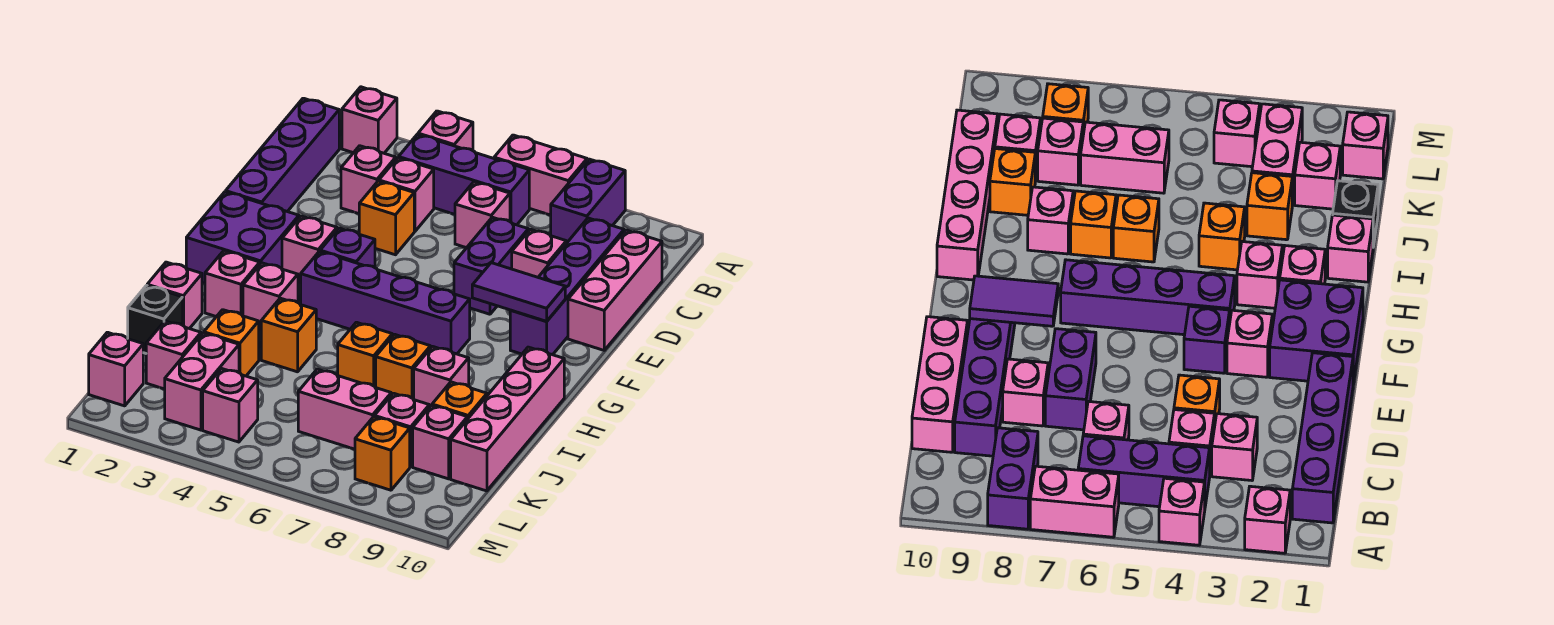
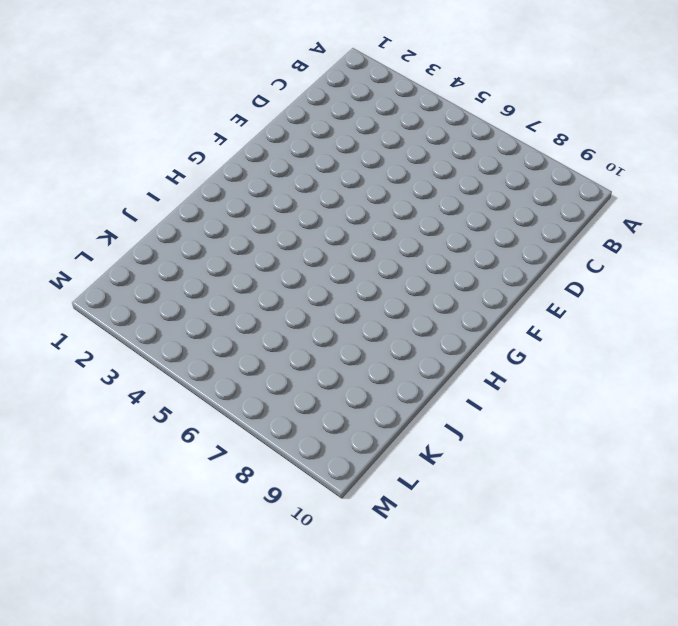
none -> pink brick A2 level 1
none -> pink brick A4 level 1
none -> pink brick A6:A7 level 1
none -> purple brick A8:B8 level 1

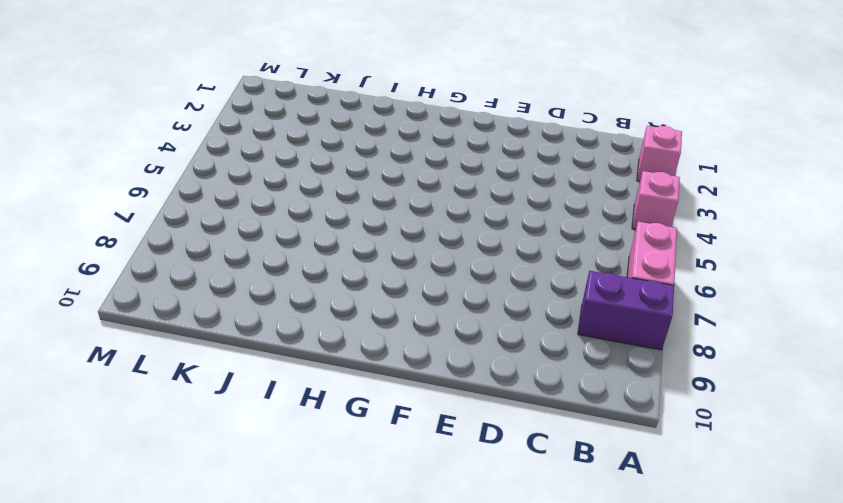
none -> purple brick B1:E1 level 1
none -> purple brick B4:B6 level 1
none -> pink brick C3 level 1
none -> pink brick C4 level 1

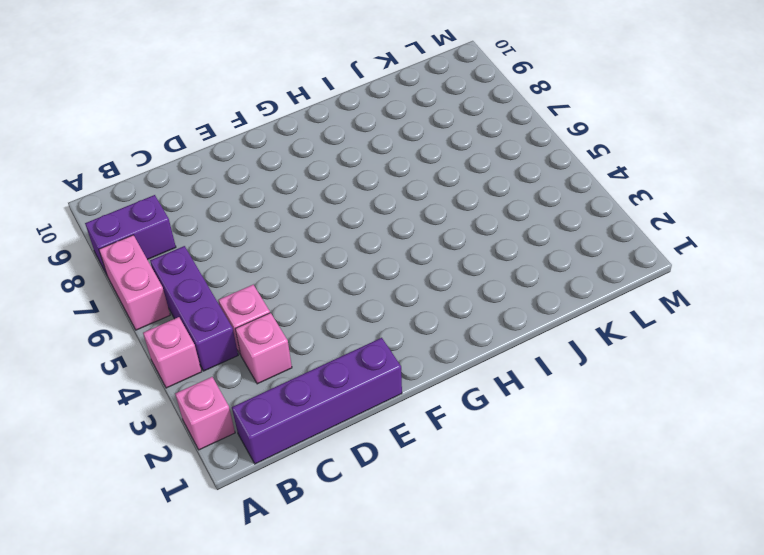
none -> pink brick C6 level 1
none -> purple brick C9:F9 level 1
none -> pink brick C10:E10 level 1
none -> orange brick D4 level 1

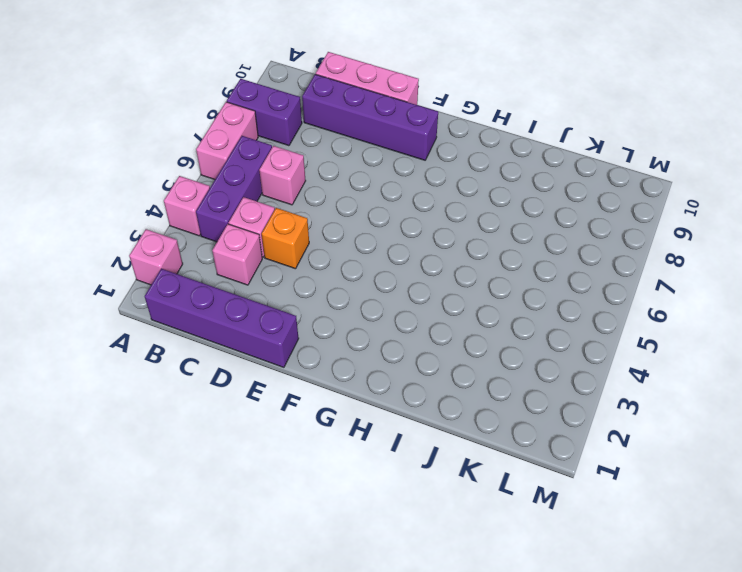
none -> purple brick D7:E7 level 1
none -> pink brick D8 level 1
none -> purple brick F1:G2 level 1
none -> pink brick F3 level 1

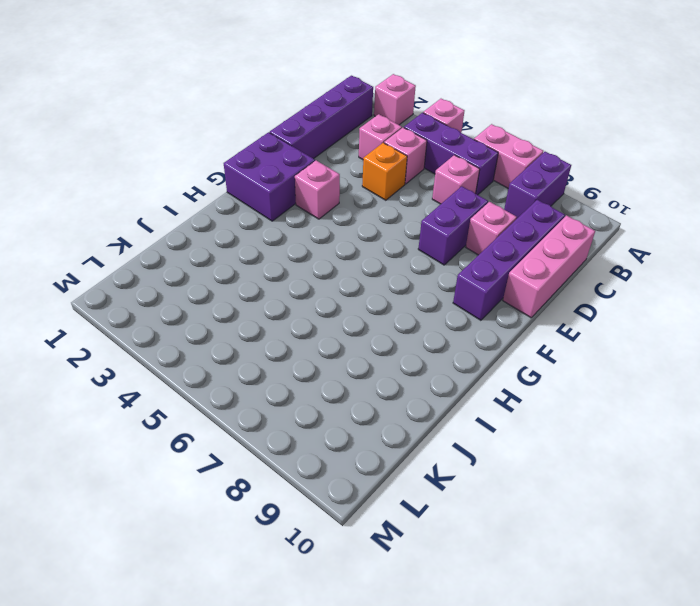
none -> purple brick F4 level 1
none -> purple brick G4:G7 level 1
none -> pink brick H2 level 1
none -> pink brick H3 level 1

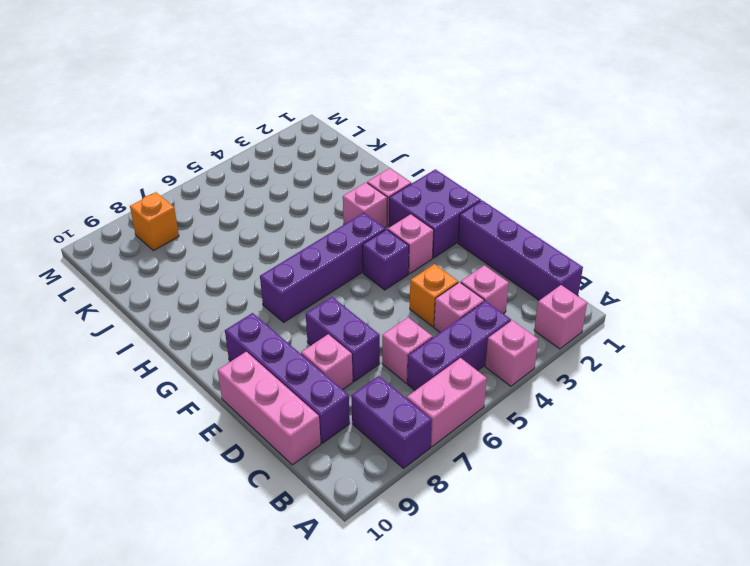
none -> pink brick H10:K10 level 1
none -> pink brick I1 level 1
none -> orange brick I4 level 1
none -> orange brick I6 level 1

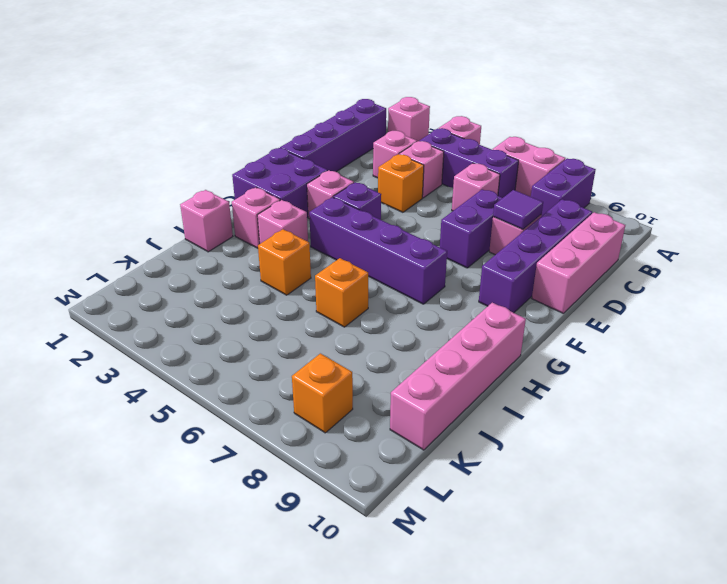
purple tile D8 level 2 -> none
none -> orange brick I7 level 1
none -> pink brick I8 level 1
none -> black brick J1 level 1
none -> orange brick J3 level 1

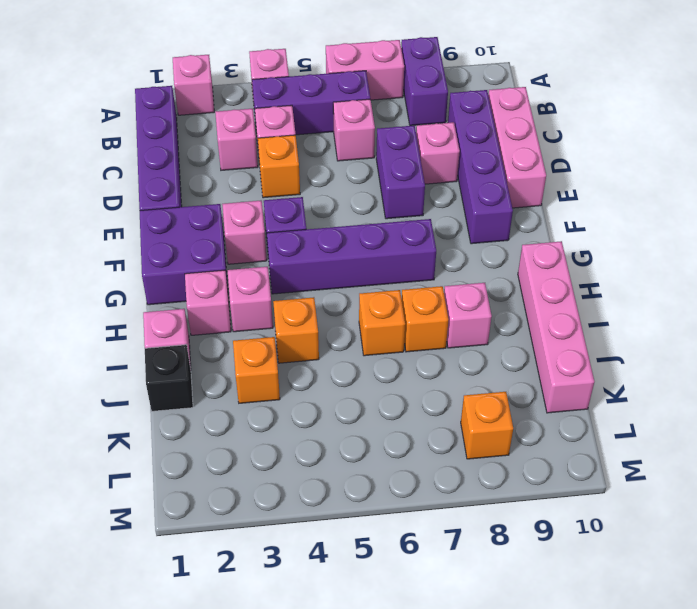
none -> orange brick J9 level 1
none -> pink brick K2 level 1
none -> pink brick K3:L3 level 1
none -> pink brick K6:K7 level 1

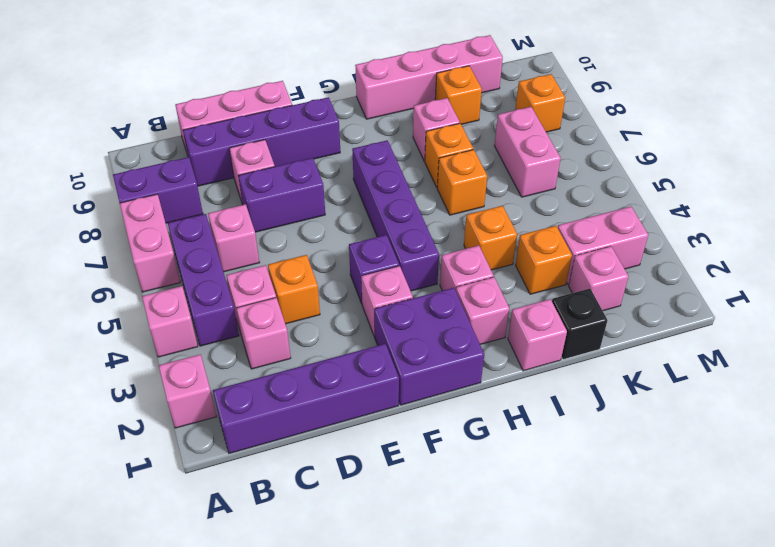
none -> pink brick K8 level 1
none -> pink brick K9 level 1
none -> pink brick L1 level 1
none -> pink brick L4 level 1

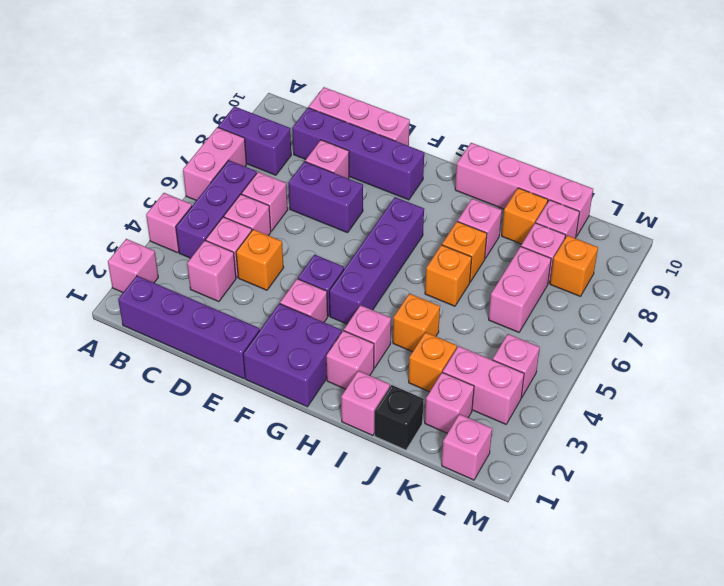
pink brick C5 level 1 -> none
none -> purple tile F8:F9 level 2

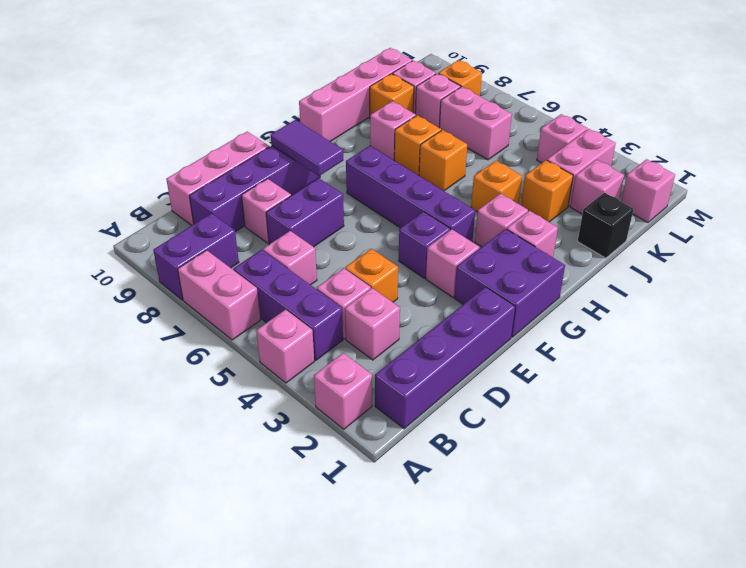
none -> pink brick I1 level 1

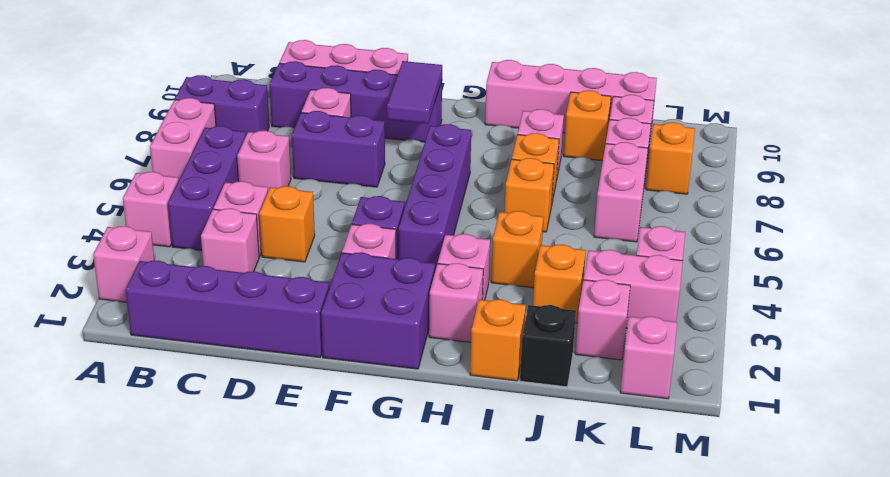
orange brick I1 level 1 -> pink brick I1 level 1

